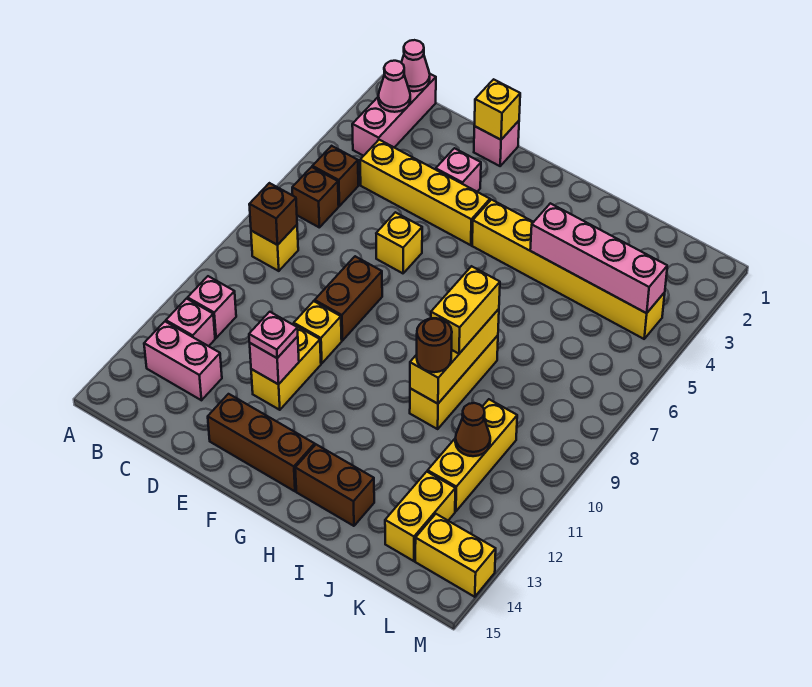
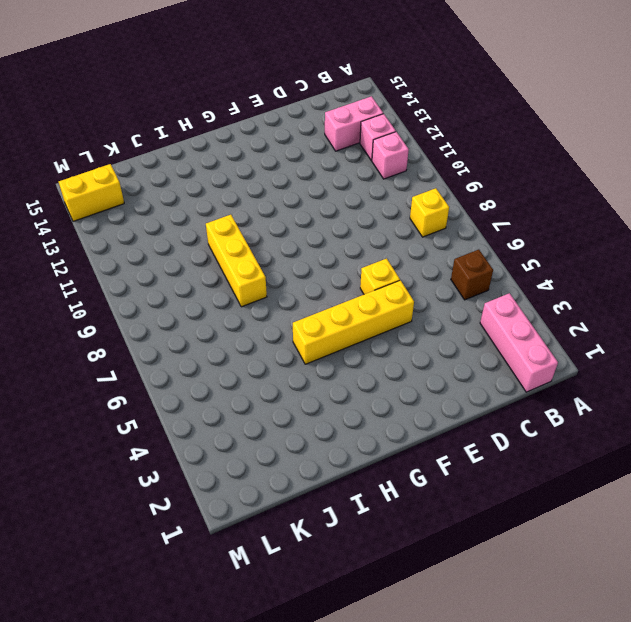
yellow brick E5:H5 level 1 -> yellow brick C4:F4 level 1
none -> brown brick B6 level 1
none -> pink brick E1 level 1
none -> pink brick E3 level 1
none -> brown brick E8:E9 level 1

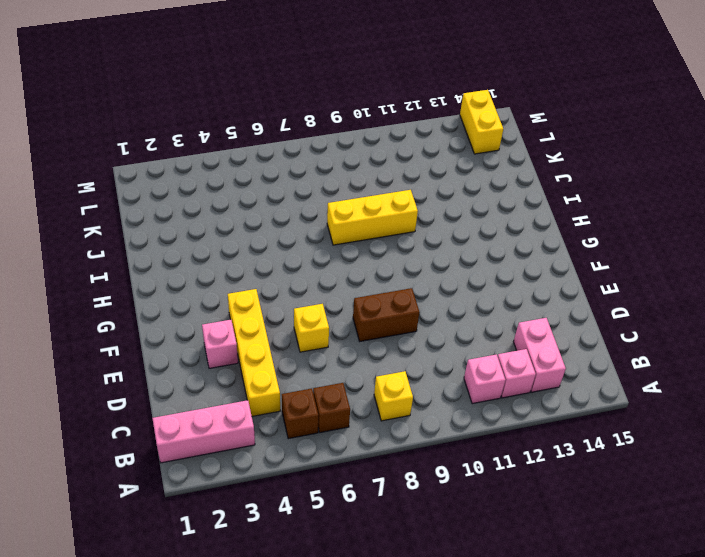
none -> pink brick E1 level 1
none -> yellow brick E10 level 1
none -> yellow brick E11:E12 level 1
none -> brown brick E14:G14 level 1

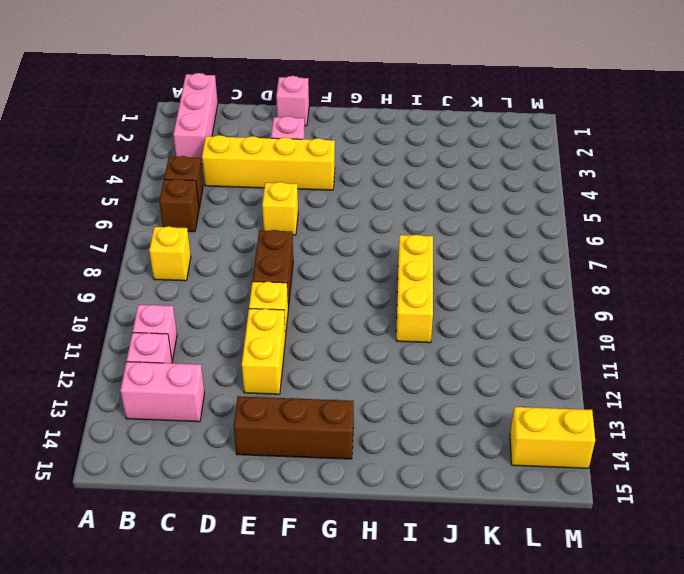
none -> yellow brick G4:L4 level 1
none -> brown brick H14:I14 level 1
none -> yellow brick K10:K12 level 1
none -> yellow brick K13:K14 level 1

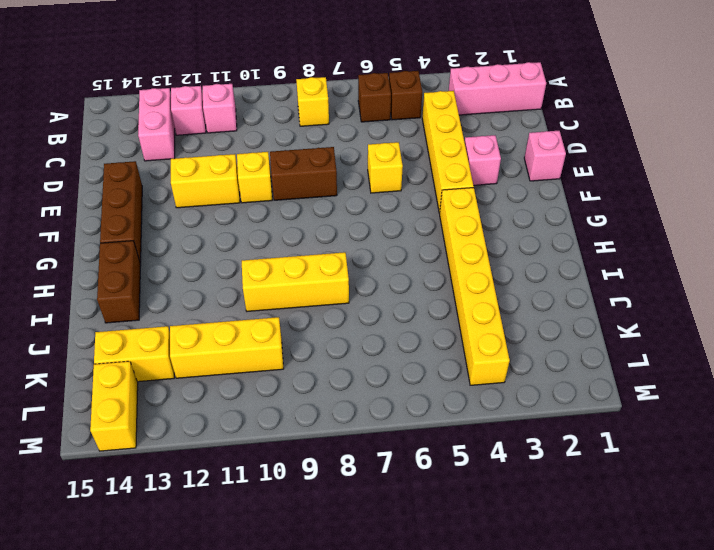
none -> pink cone B1 level 2
none -> pink cone B2 level 2
none -> brown brick B8 level 2
none -> yellow brick E1 level 2

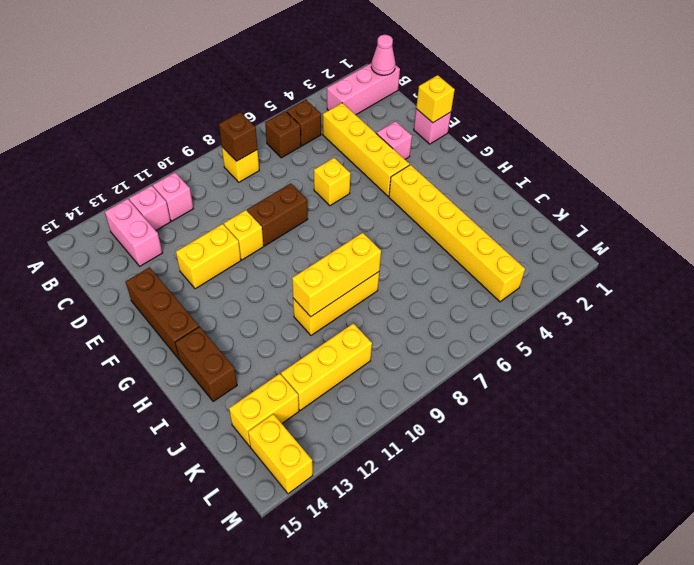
none -> pink cone B2 level 2
none -> pink brick E12 level 2
none -> pink brick I4:L4 level 2
none -> brown cone K11 level 2

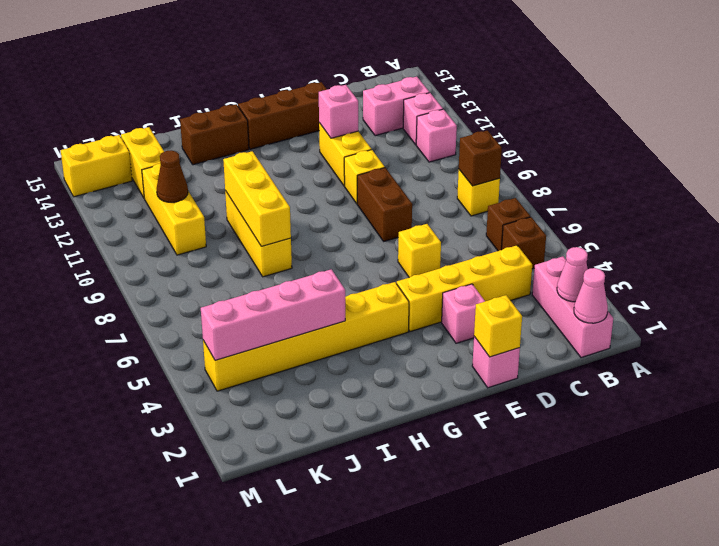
none -> pink plate E12 level 3
none -> yellow brick I8:I9 level 3
none -> brown round brick I10 level 3

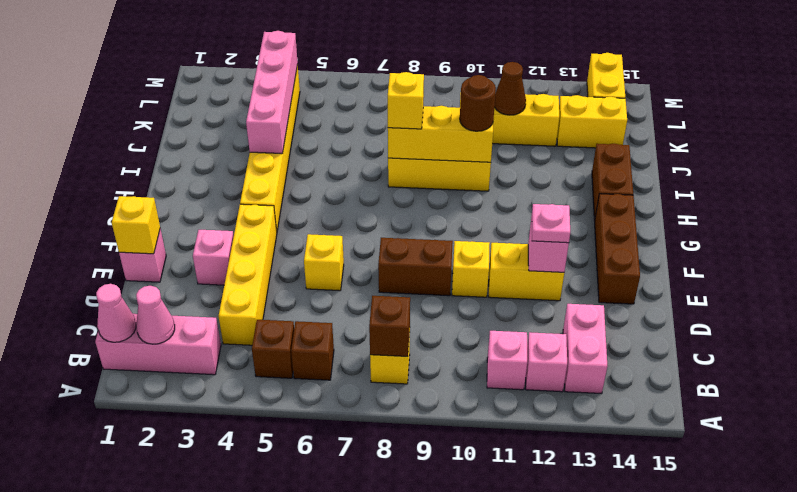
yellow brick I8 level 3 -> yellow brick I8:I9 level 3

